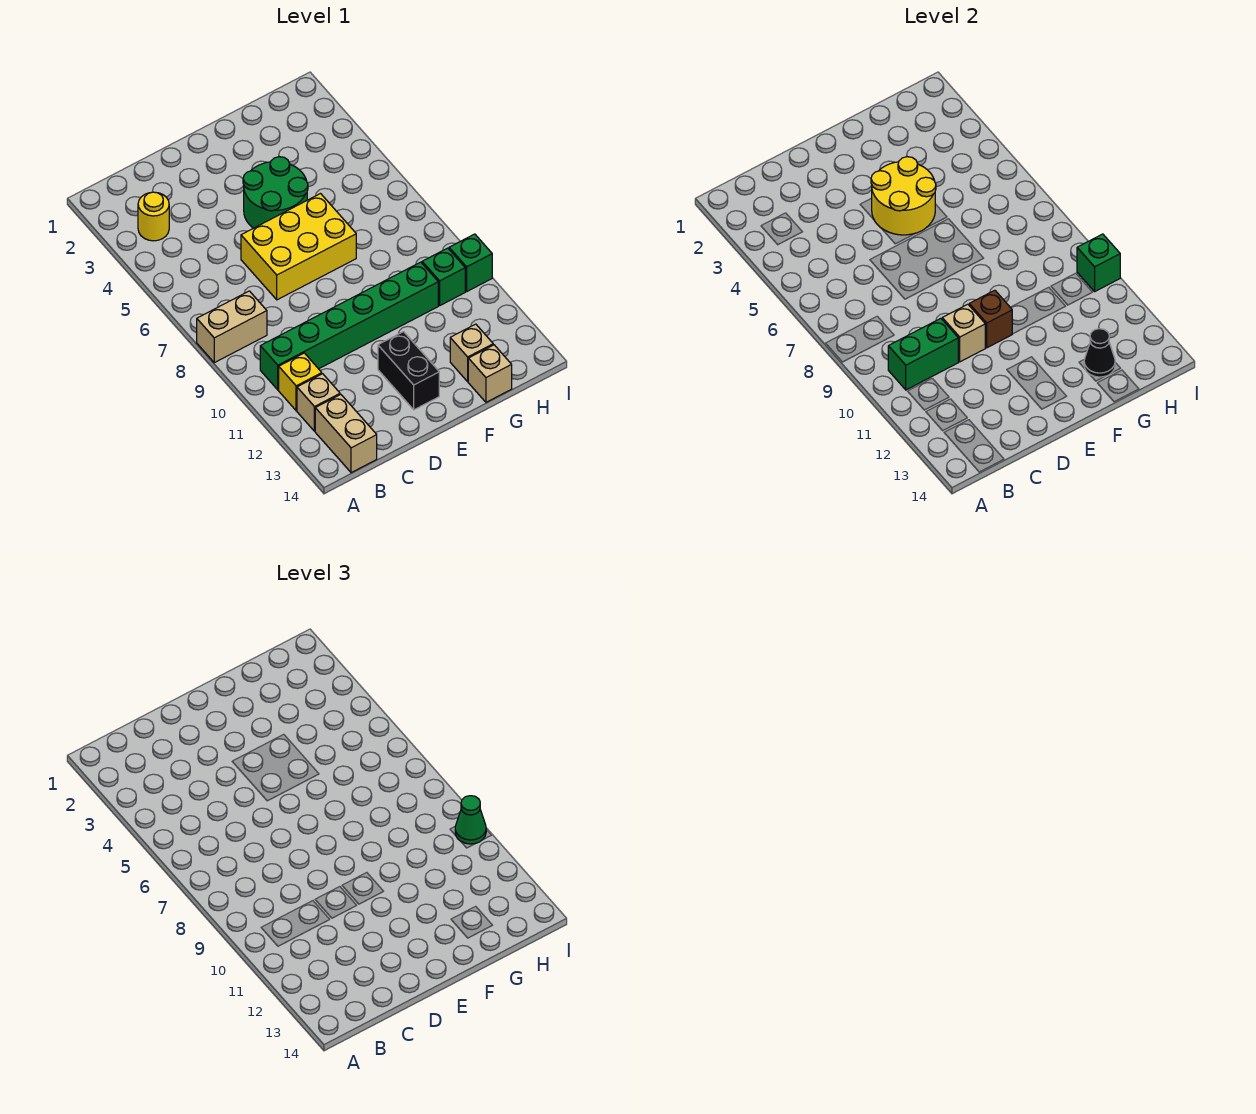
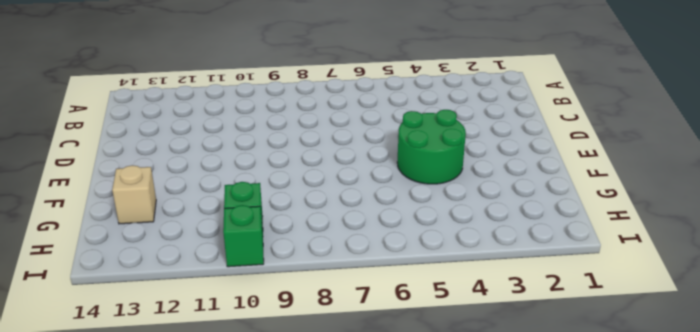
none -> tan brick A8:B8 level 1
none -> yellow round brick B3 level 1
none -> green brick B10:G10 level 1

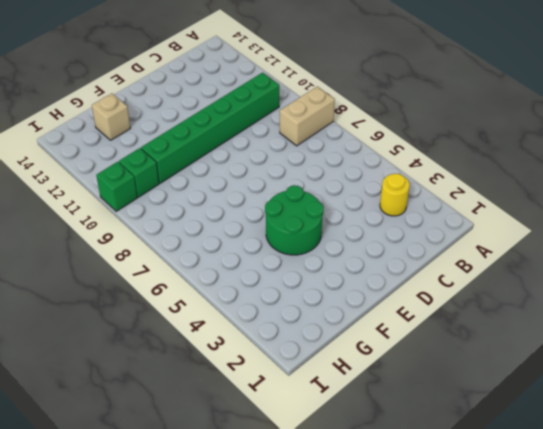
none -> yellow brick B11 level 1
none -> tan brick B12 level 1
none -> tan brick B13:B14 level 1

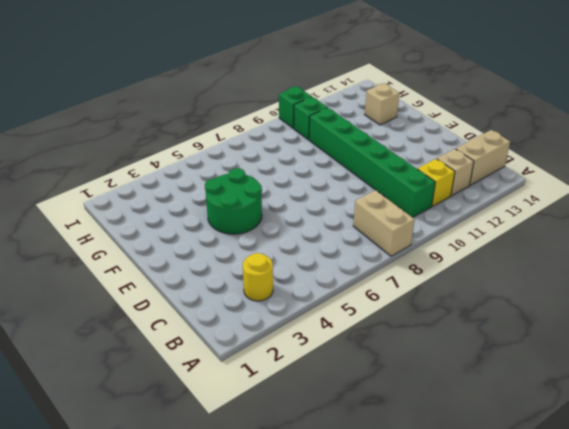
none -> yellow brick D6:F7 level 1
none -> black brick E12:E13 level 1
none -> tan brick G14 level 1

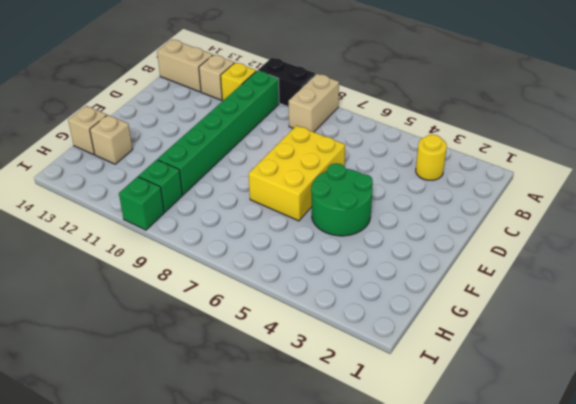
black brick A9:A10 level 1 -> black brick E12:E13 level 1
none -> green brick B10:C10 level 2
none -> tan brick D10 level 2
none -> yellow round brick E4:F5 level 2

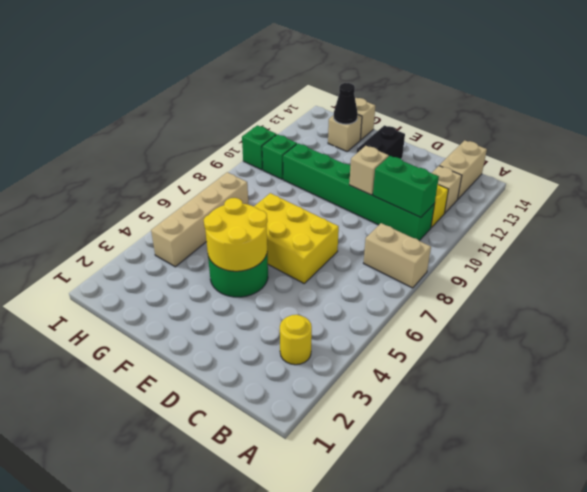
tan brick H4:H7 level 1 -> none
none -> brown brick E10 level 2
none -> green brick I10 level 2
none -> green cone I10 level 3

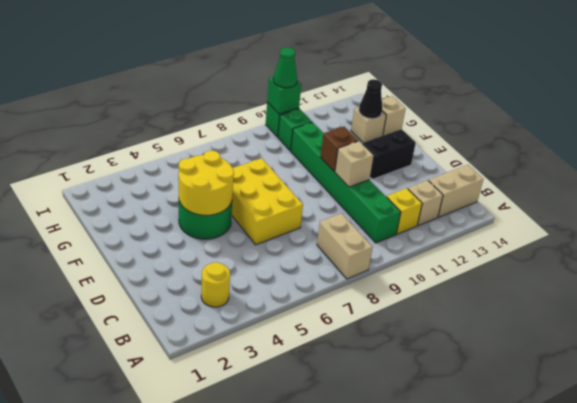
none -> green brick B10:C10 level 2

